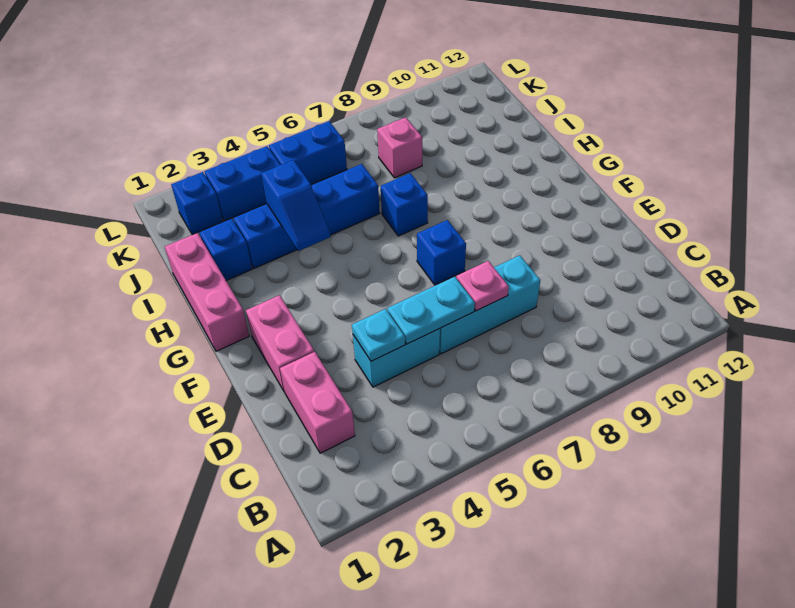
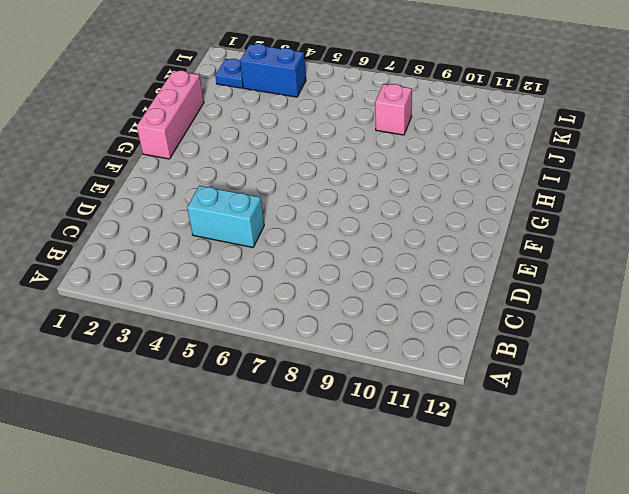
blue plate K2 level 1 -> blue brick K2 level 1
none -> pink brick C2:D2 level 1
none -> cyan brick D6:D8 level 1
none -> pink brick E2:F2 level 1

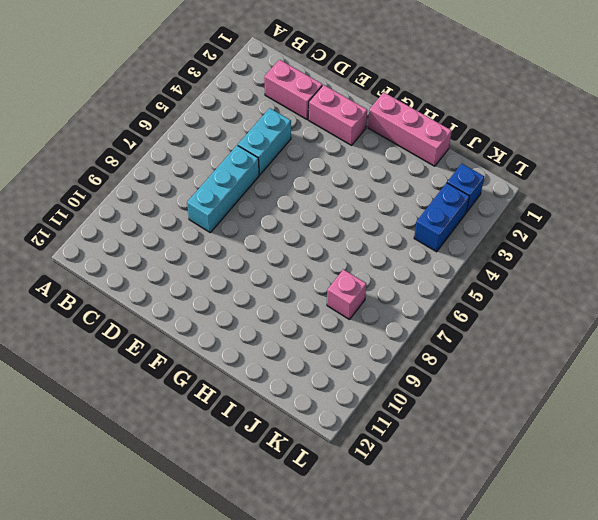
none -> blue brick F7 level 1
none -> blue brick H7 level 1
none -> blue brick I2 level 1

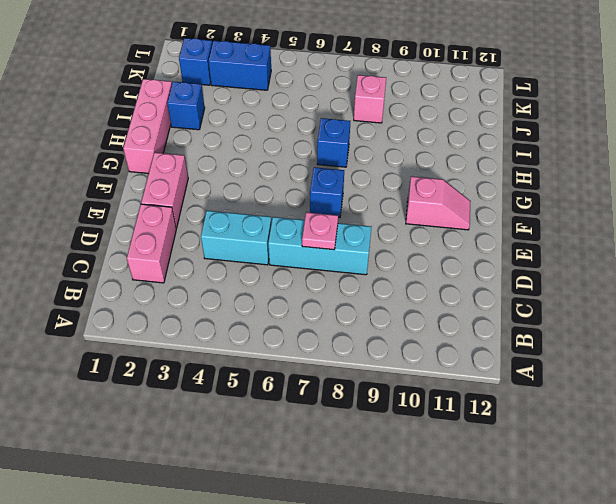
pink slope F10:F11 level 1 top 10 -> none
none -> blue brick I3:I6 level 1
none -> blue brick K5:K6 level 1
none -> cyan plate D4 level 2

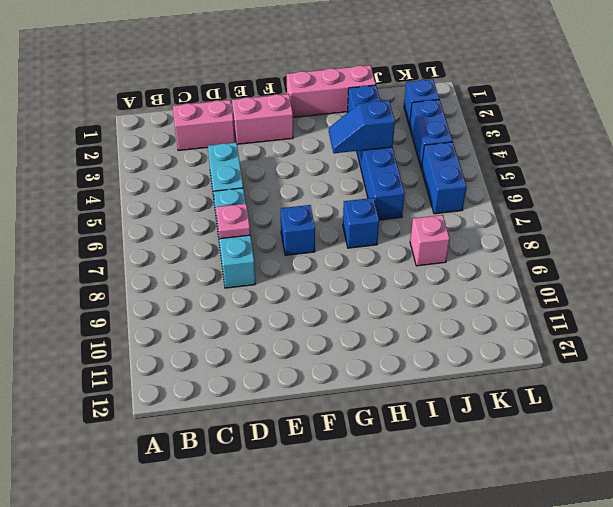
none -> cyan plate D4 level 2
none -> cyan plate D5:D6 level 2

